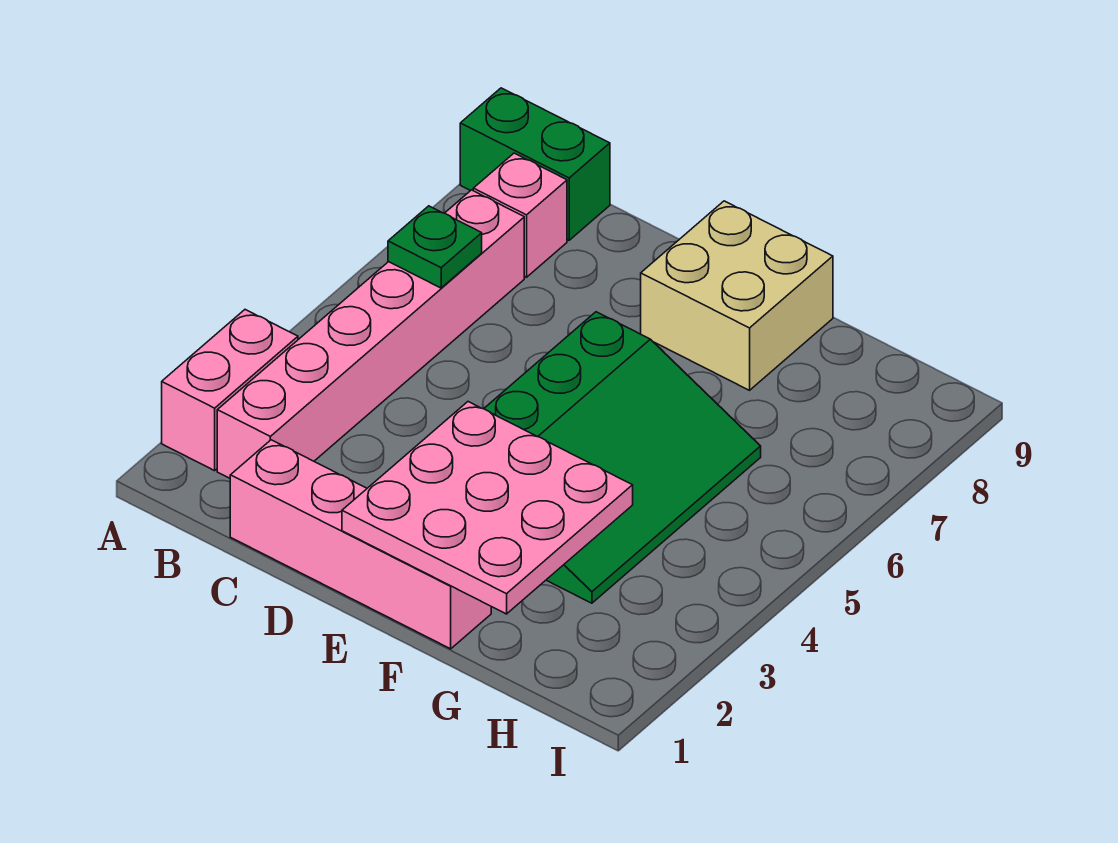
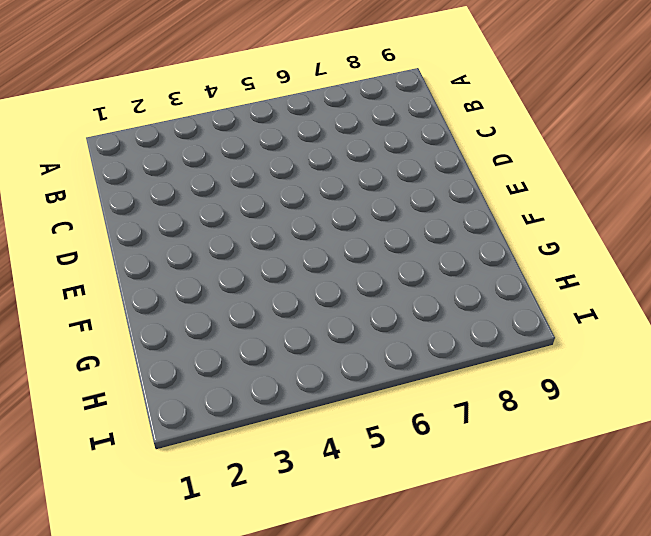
none -> pink brick A2:A3 level 1
none -> green brick A9:B9 level 1

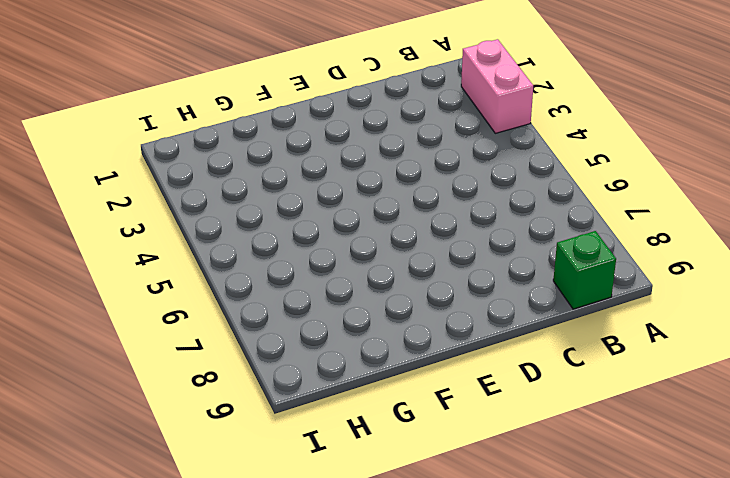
green brick B9 level 1 -> green brick A9:B9 level 1
none -> pink brick B2:B7 level 1
none -> pink brick B8 level 1

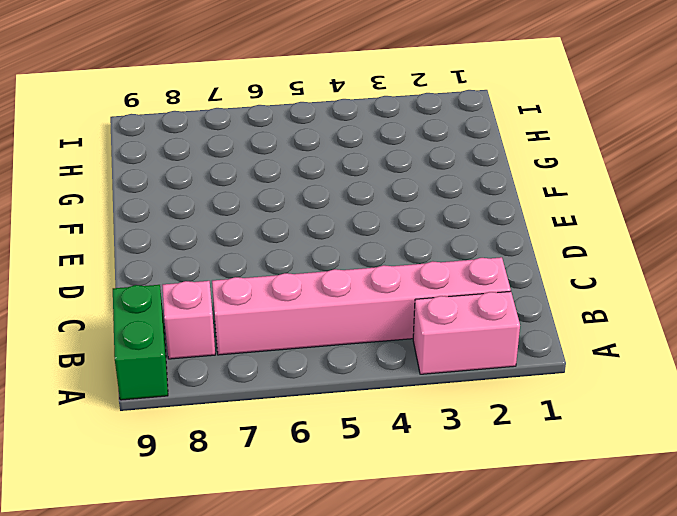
none -> pink brick C1:F1 level 1
none -> green slope E3:G6 level 1 top E

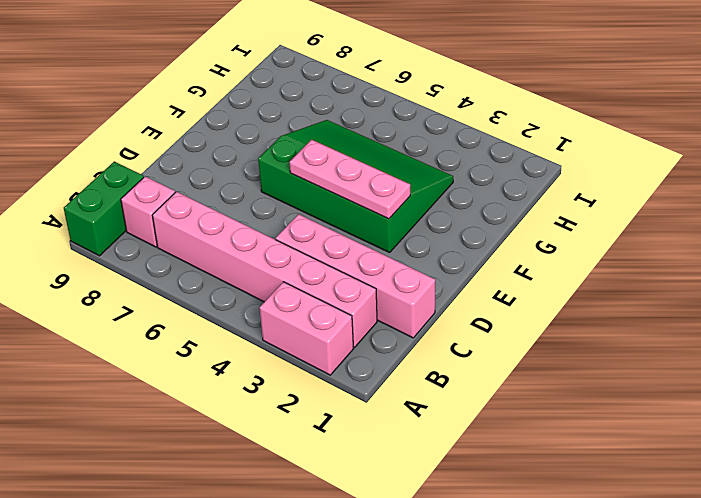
pink brick C1:C4 level 1 -> pink brick C1:F1 level 1
pink plate E3:E5 level 2 -> pink plate E1:G3 level 2
none -> tan brick E8:F9 level 1
none -> green plate B6 level 2

